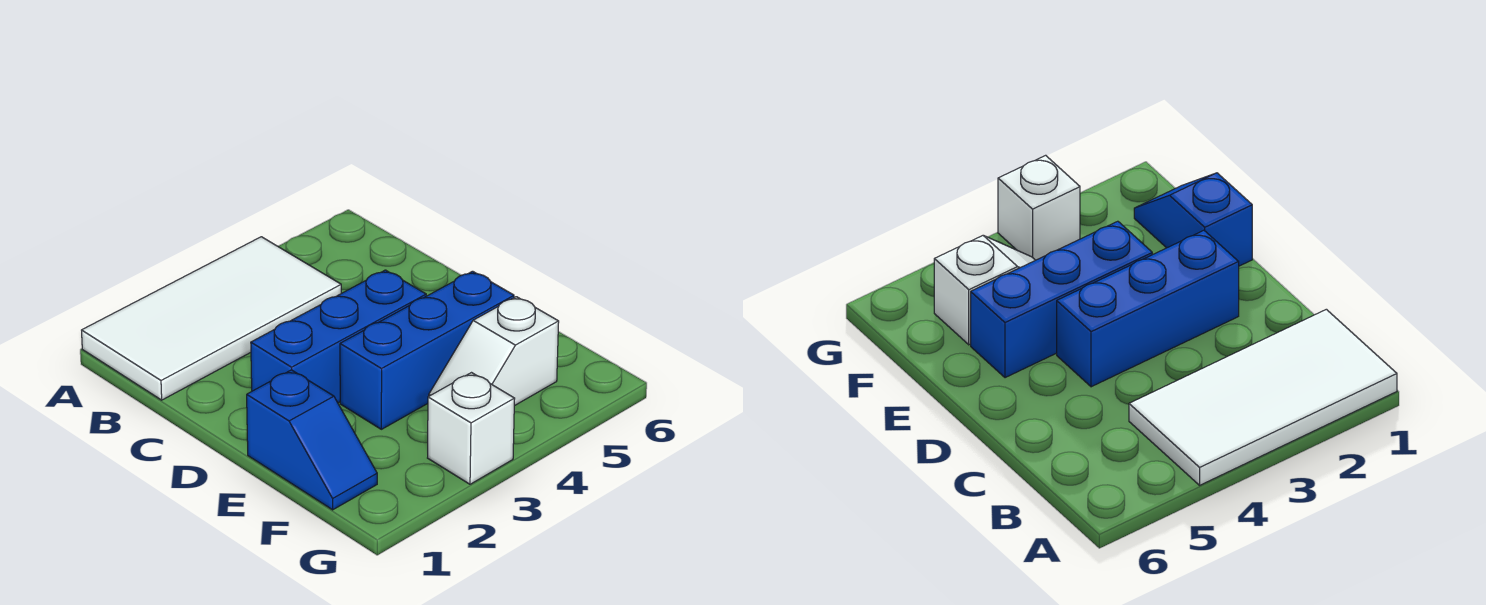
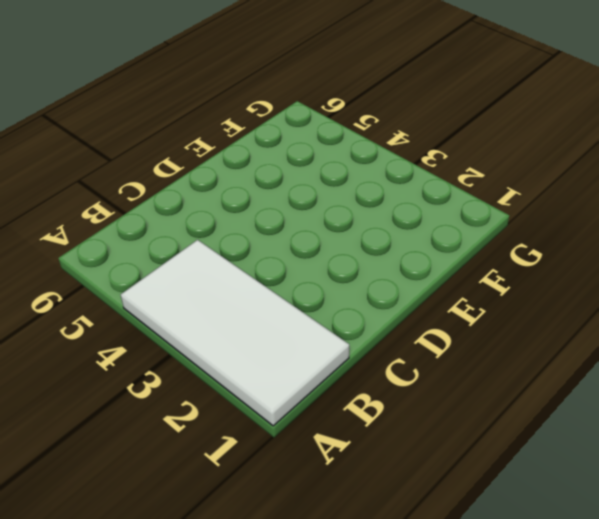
none -> blue brick D2:D4 level 1
none -> blue slope E1:F1 level 1 top E

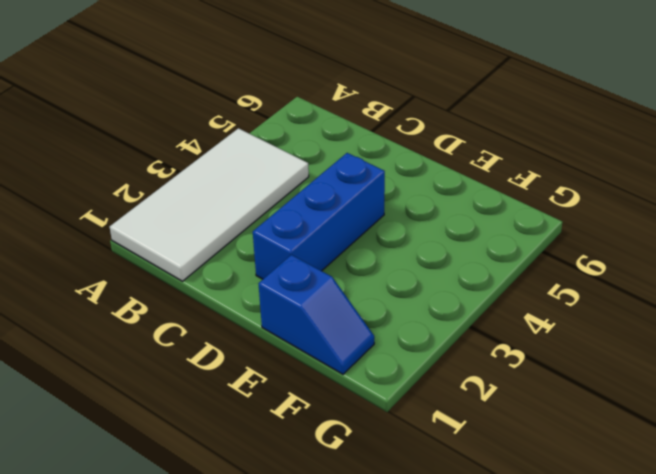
none -> blue brick E3:E5 level 1
none -> white slope F4:F5 level 1 top 5

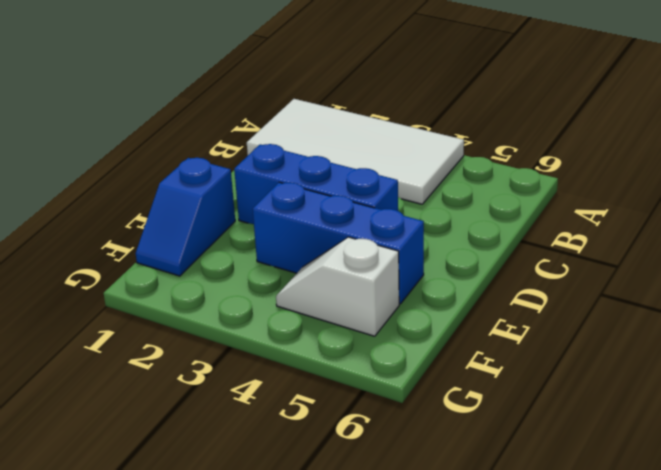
none -> white brick G3 level 1

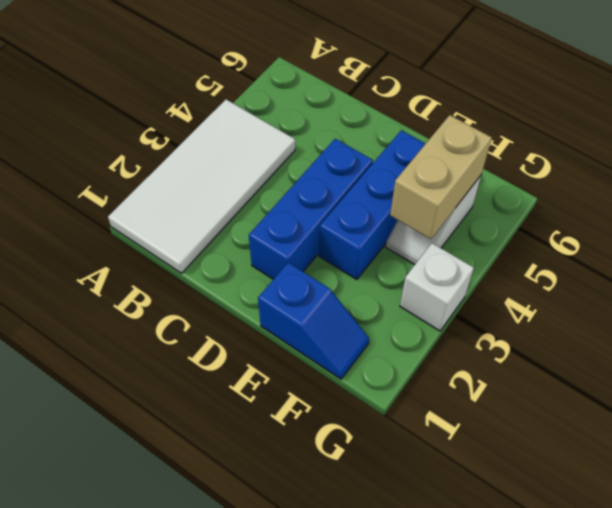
tan brick F4:F5 level 2 -> none

